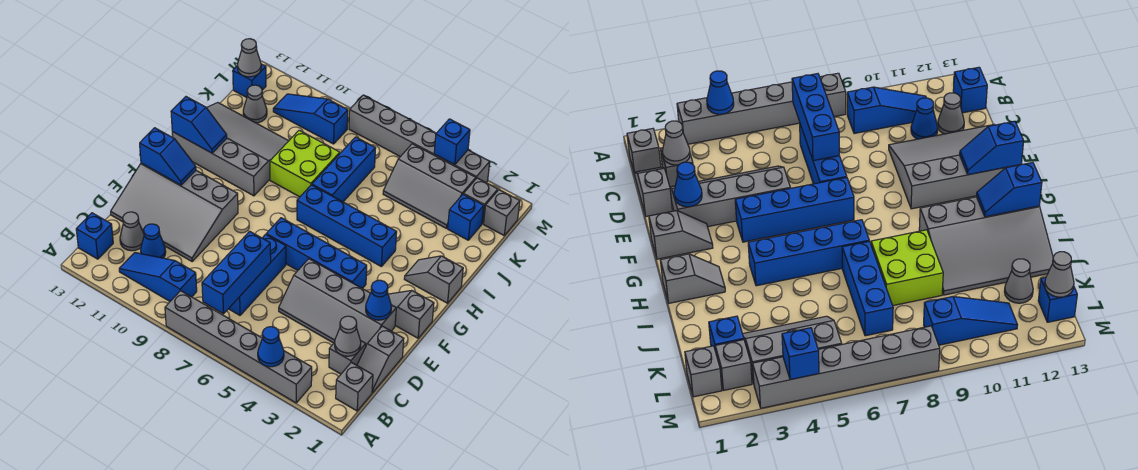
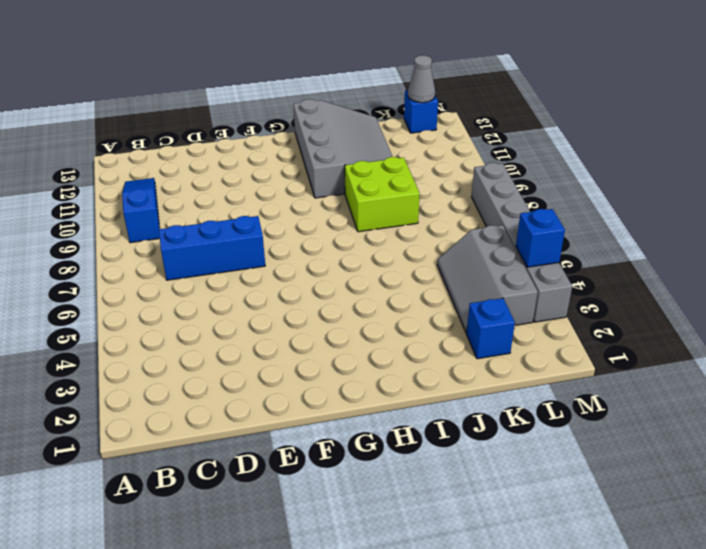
none -> grey brick A3:A8 level 1
none -> grey brick B1 level 1
none -> blue brick B13 level 1
none -> grey slope C1:D1 level 1 top D

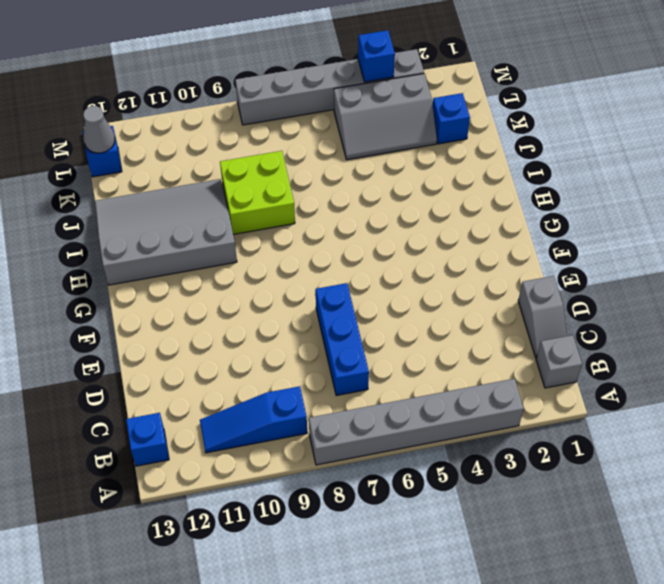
none -> grey brick C2 level 1
none -> blue cone C11 level 1
none -> grey cone C12 level 1
none -> grey slope D2:E5 level 1 top E

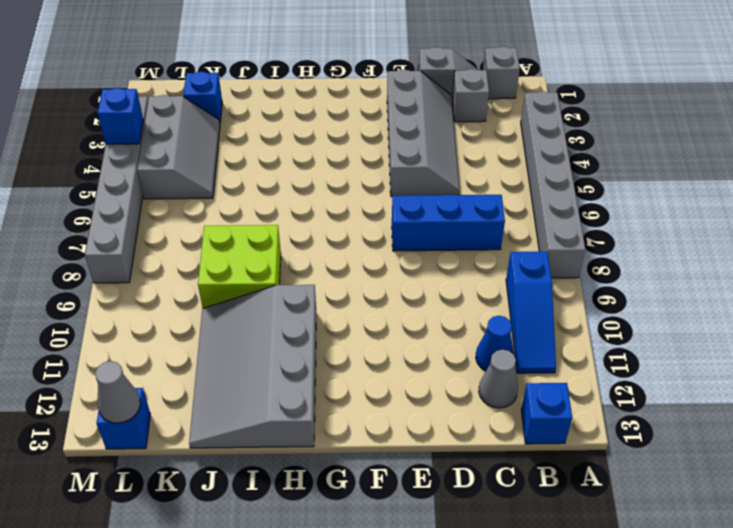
none -> grey slope D10:F13 level 1 top F
none -> grey slope F1:F2 level 1 top 1
none -> blue brick F4:F7 level 1
none -> grey slope H1:H2 level 1 top 1

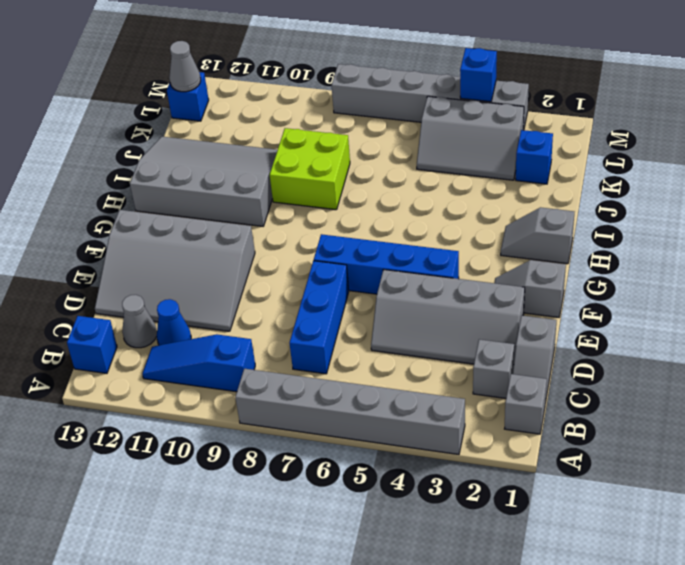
none -> blue brick H4:H7 level 1
none -> blue brick I7:K7 level 1
none -> grey cone K12 level 1
none -> grey brick L1 level 1

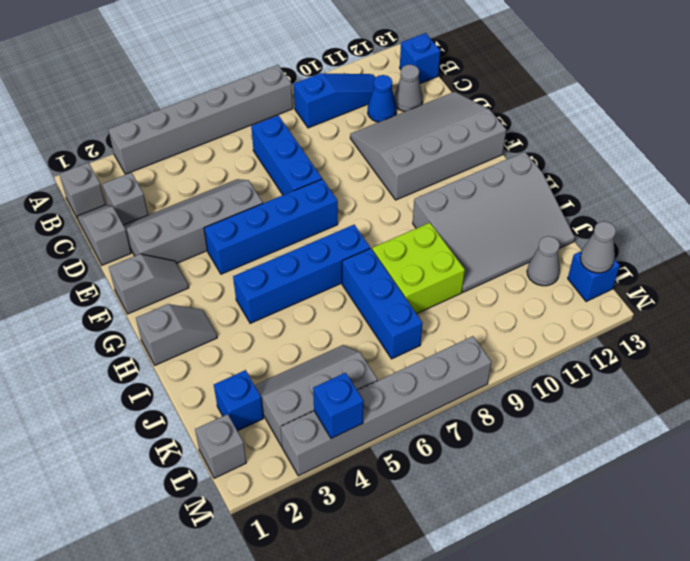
none -> grey brick L2 level 1
none -> blue slope L9:L11 level 1 top 9
none -> blue cone A4 level 2
none -> blue brick B7:D7 level 2

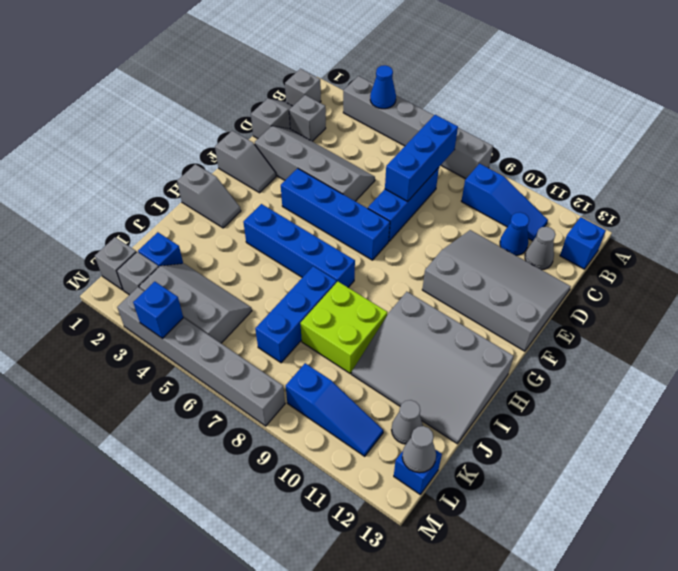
none -> grey cone C2 level 2
none -> blue cone E2 level 2
none -> blue slope F12:F13 level 2 top 13
none -> blue slope H12:H13 level 2 top 13

